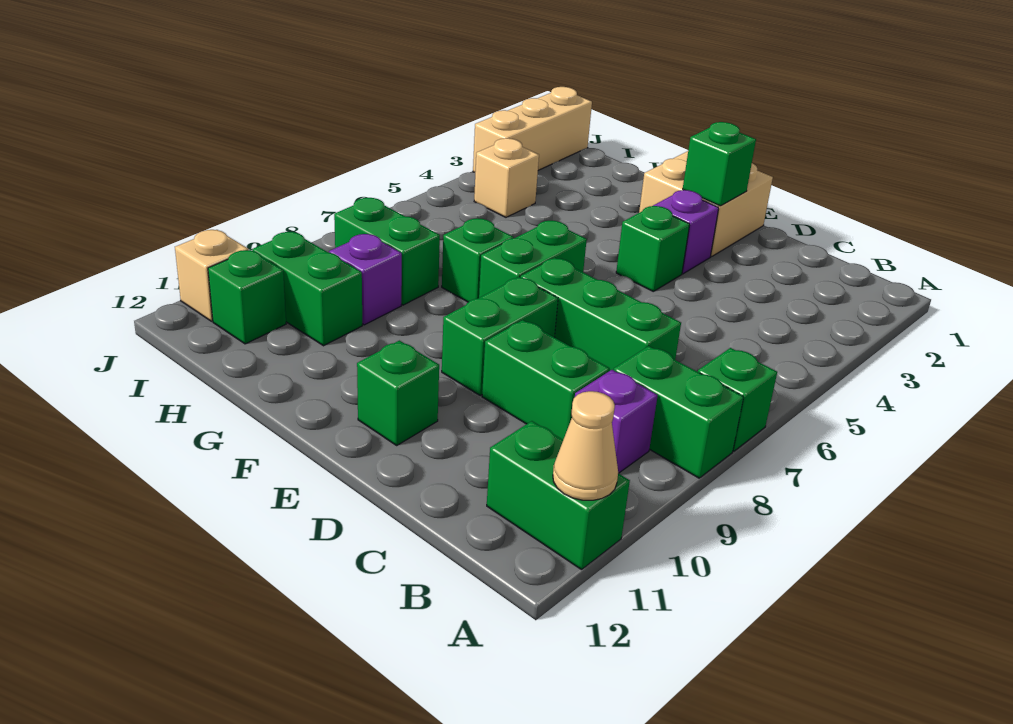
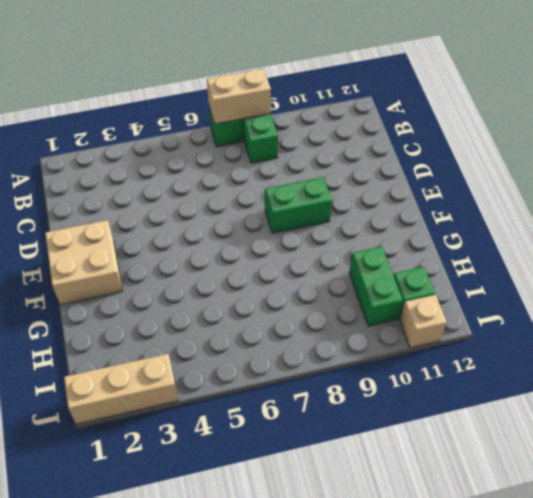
tan brick A7:A8 level 2 -> none
none -> green brick A11:B11 level 1
none -> purple brick B9 level 1
none -> green brick C7:E7 level 1

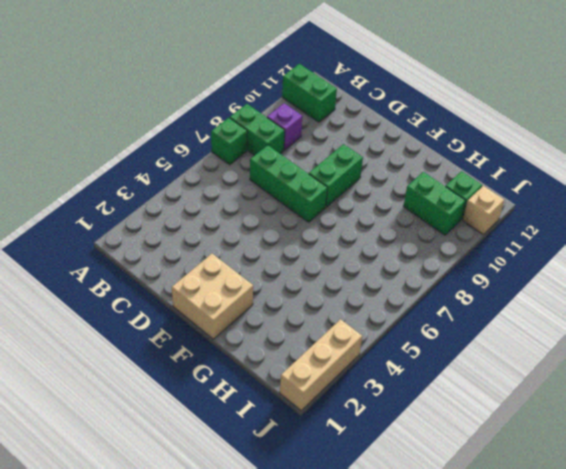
none -> green brick C9:D9 level 1
none -> purple brick E3 level 1
none -> green brick E4 level 1

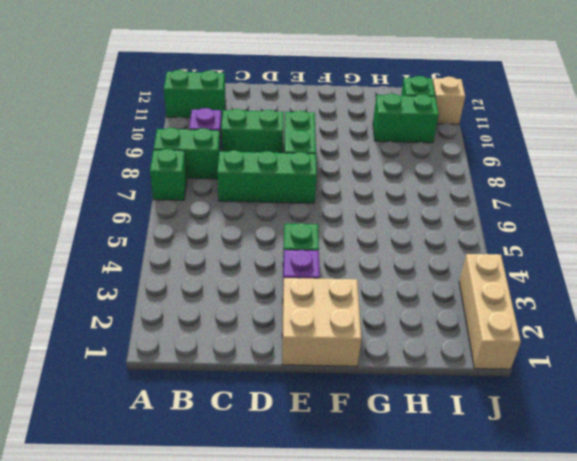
none -> green brick E11 level 1
none -> green brick F6:F7 level 1
none -> green brick G7 level 1

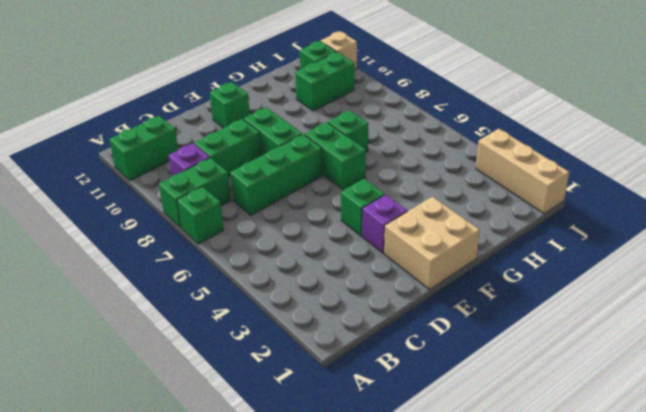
none -> green brick H8:I8 level 1
none -> purple brick H9 level 1
none -> tan brick I4 level 1

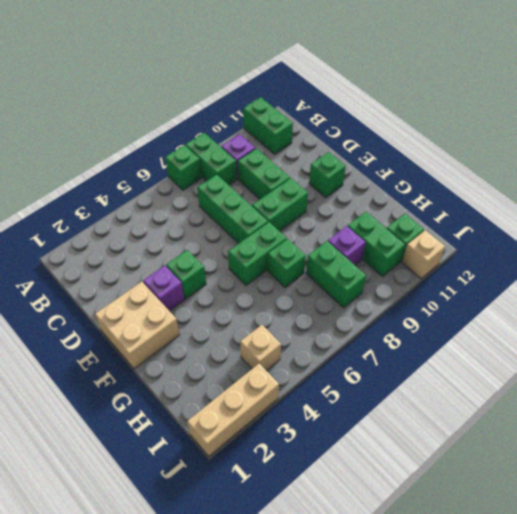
none -> tan cone A11 level 2
none -> green brick E2 level 2

